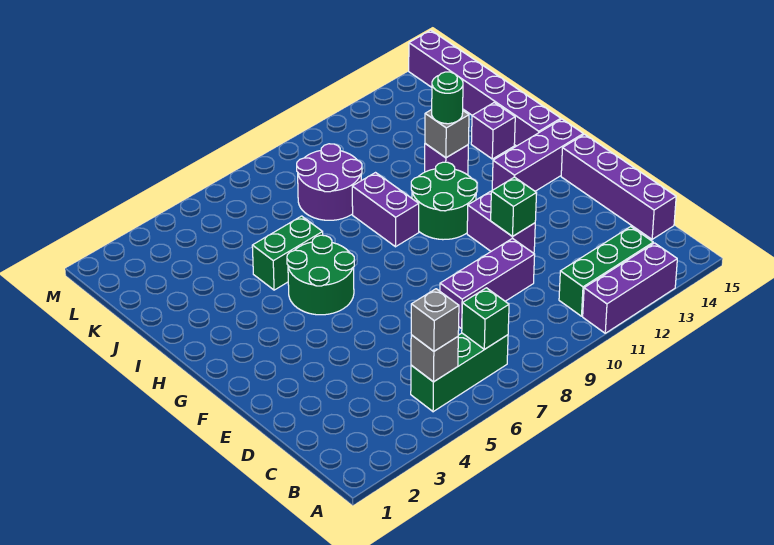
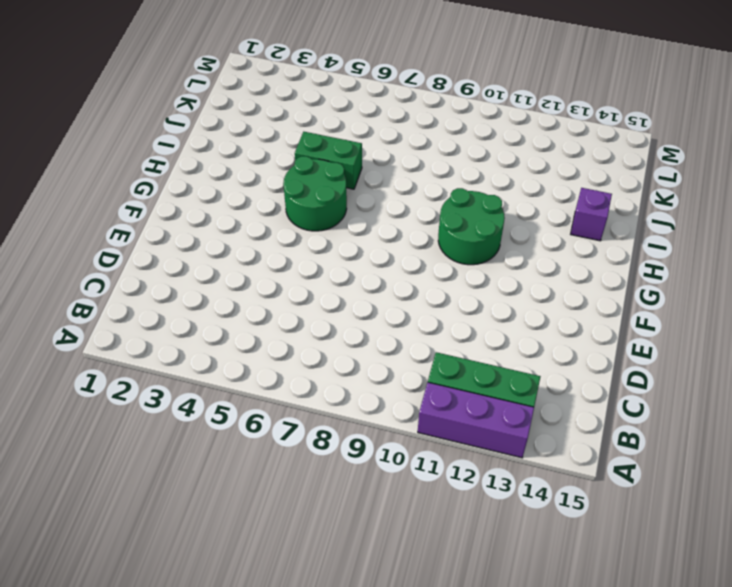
none -> green brick B5:B7 level 1
none -> purple brick C15:F15 level 1
none -> purple brick D8:D10 level 1

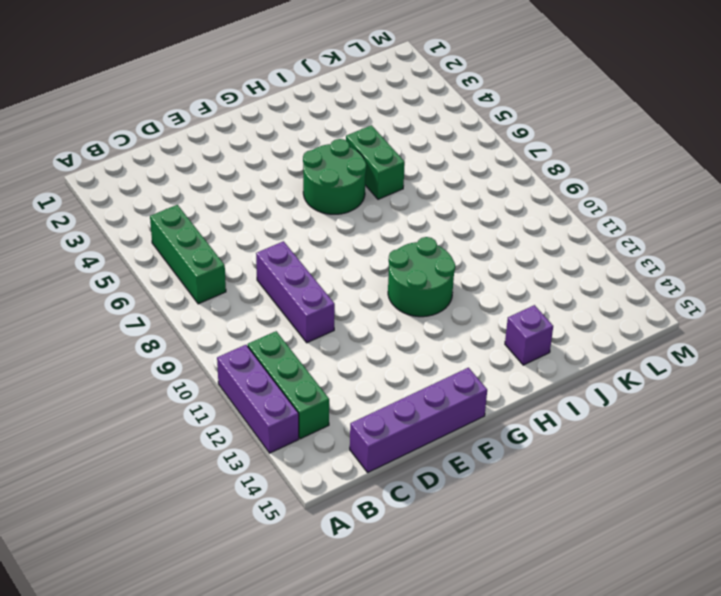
none -> purple brick E11:F11 level 1
none -> purple brick G13:G15 level 1
none -> purple brick H9:I9 level 1

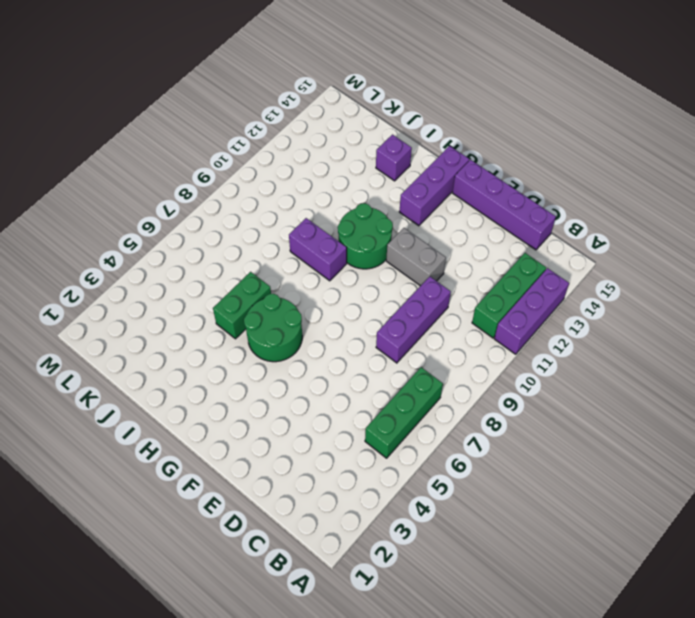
grey brick E11:F11 level 1 -> purple brick E11:F11 level 1
none -> purple brick H15:M15 level 1
none -> purple brick I12 level 1
none -> purple round brick J8:K9 level 1

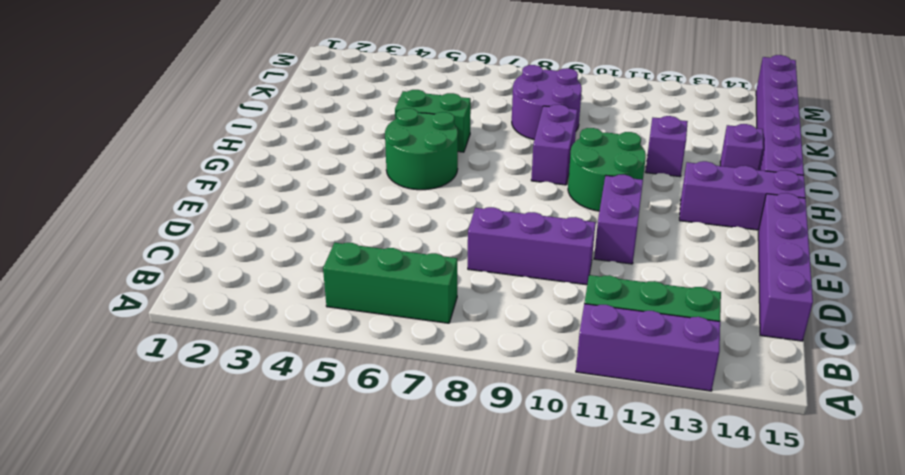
none -> grey brick B5 level 2
none -> green brick B7 level 2
none -> green brick E11 level 2

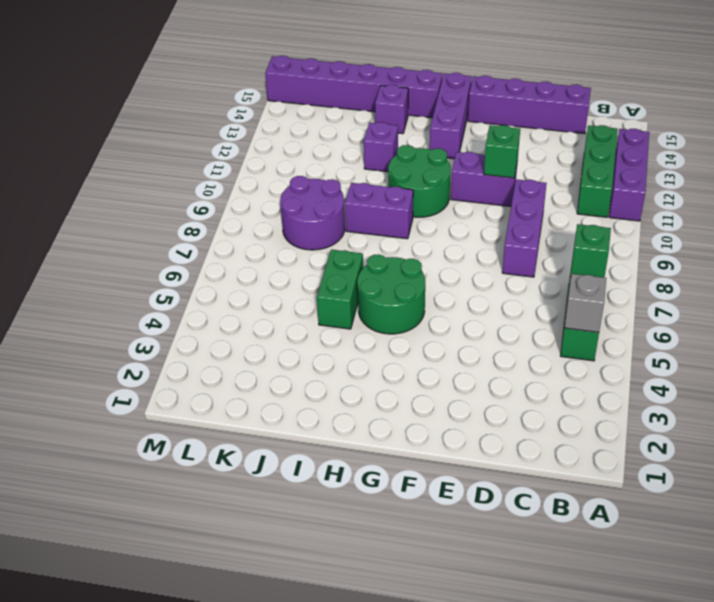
none -> grey brick I12 level 2
none -> grey brick B5 level 3
none -> green round brick I12 level 3

